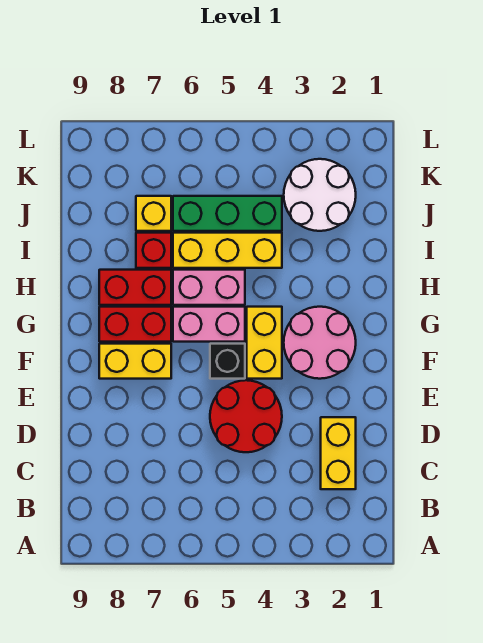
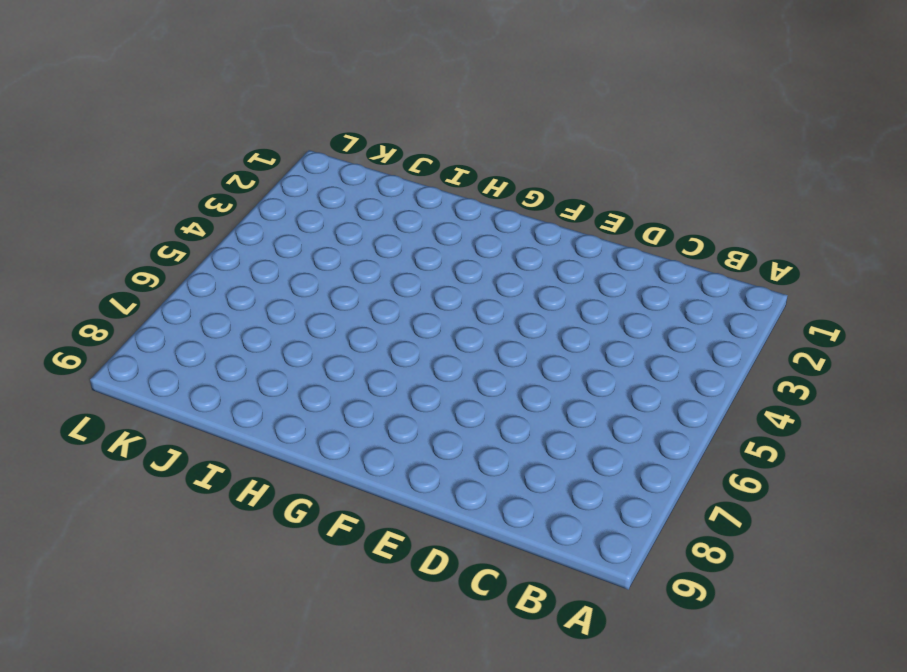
none -> yellow brick C2:D2 level 1
none -> red round brick D4:E5 level 1
none -> pink round brick F2:G3 level 1

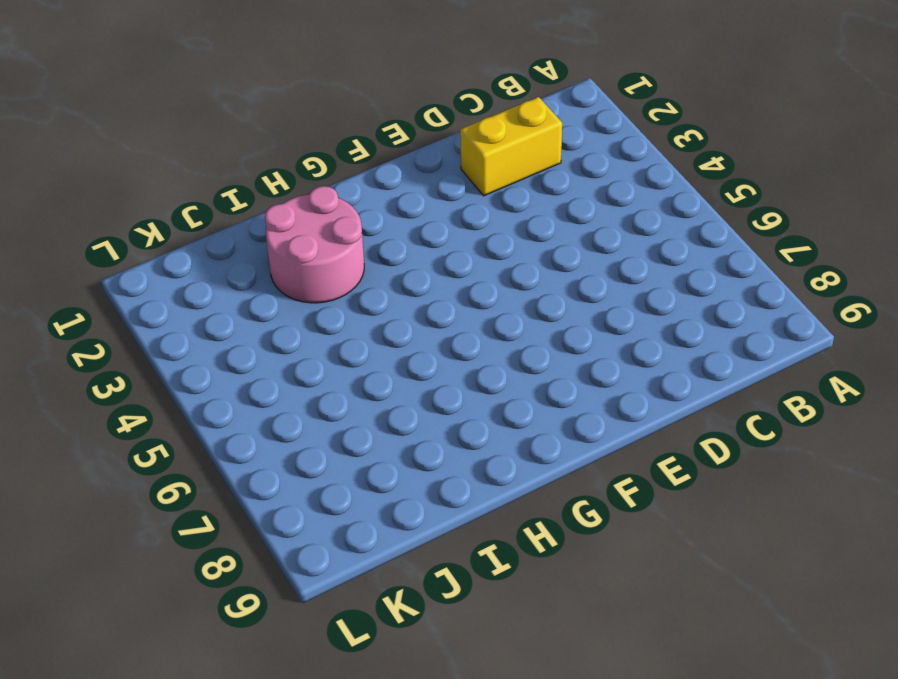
pink round brick H2:I3 level 1 -> pink round brick F2:G3 level 1
none -> red round brick D4:E5 level 1
none -> yellow brick F4:G4 level 1
none -> black brick F5 level 1

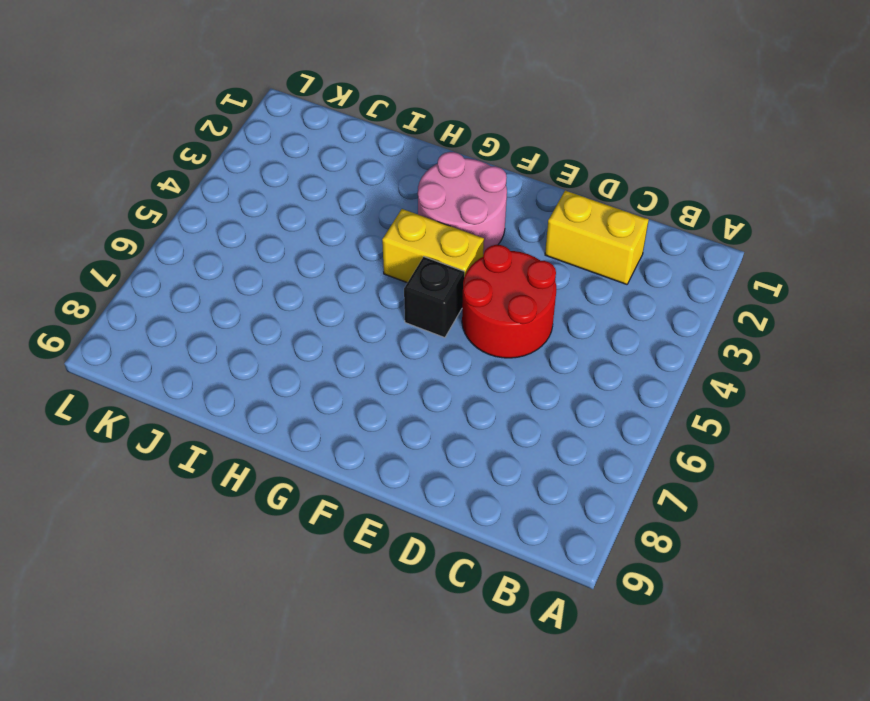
none -> yellow brick F7:F8 level 1
none -> pink brick G5:G6 level 1
none -> red brick G7:G8 level 1

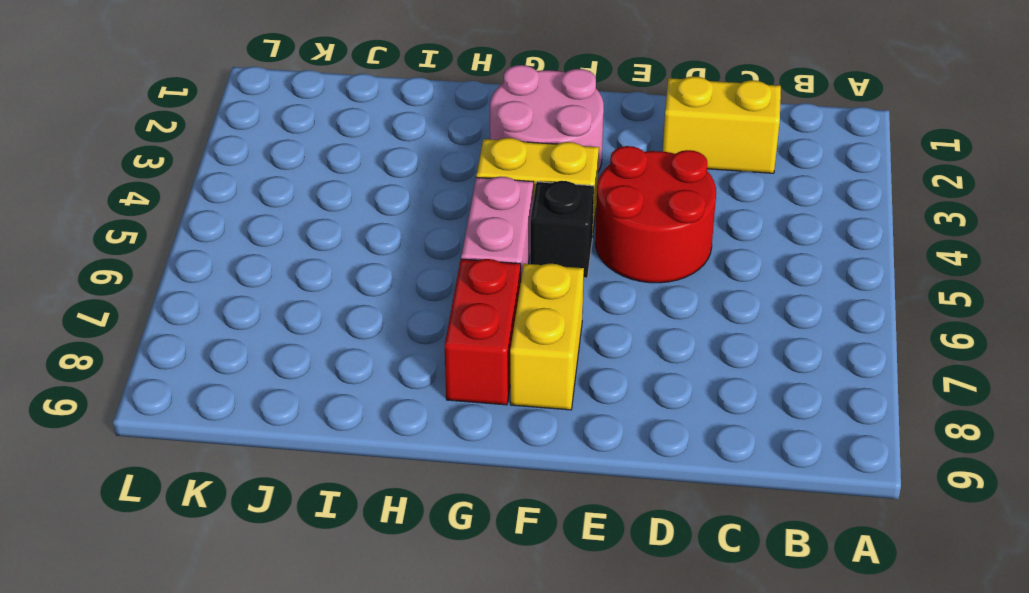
none -> pink brick H5:H6 level 1
none -> red brick H7:H8 level 1
none -> yellow brick I4:I6 level 1

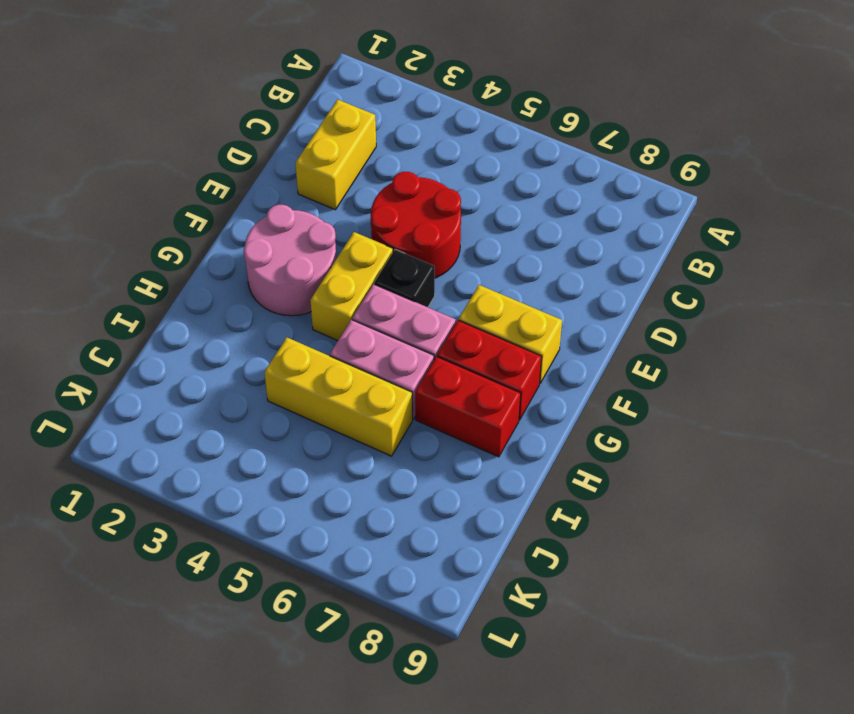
none -> red brick I7 level 1
none -> white round brick J2:K3 level 1
none -> green brick J4:J6 level 1

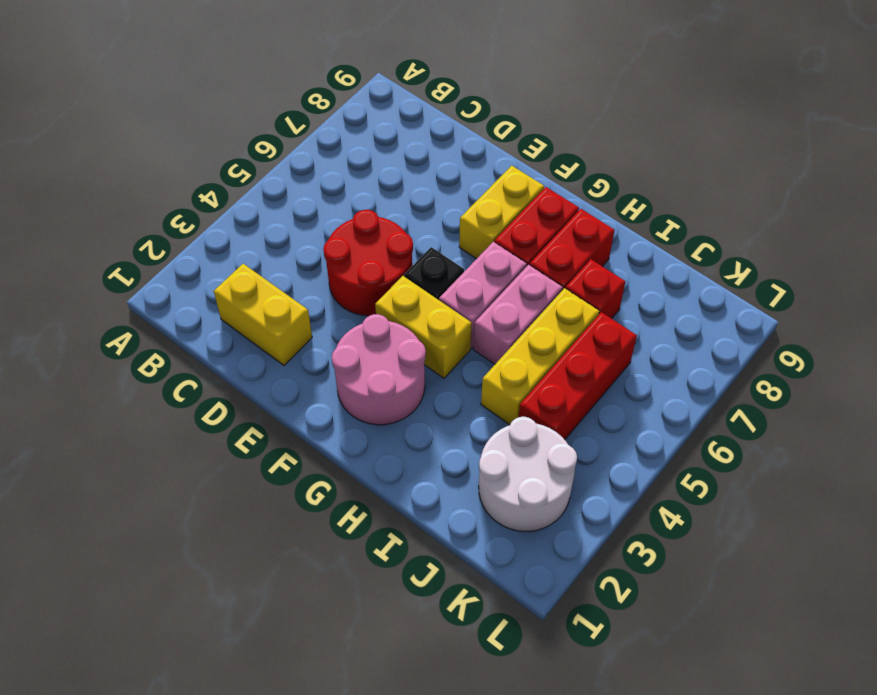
red brick J4:J6 level 1 -> green brick J4:J6 level 1
none -> yellow brick J7 level 1

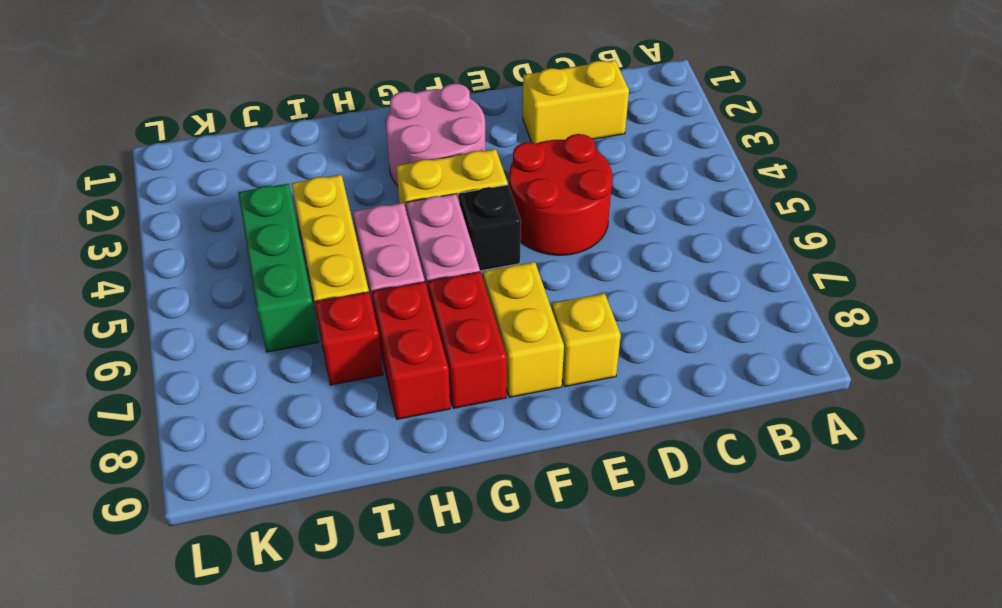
yellow brick E8 level 1 -> yellow brick J7 level 1
none -> white round brick J2:K3 level 1

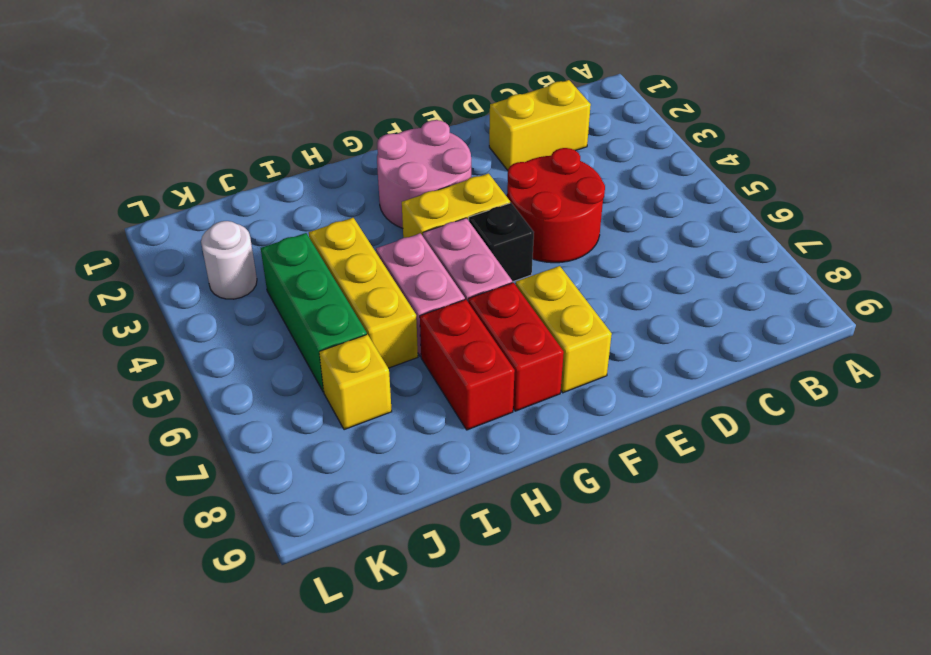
white round brick K3 level 1 -> white round brick J2:K3 level 1
none -> red brick I7 level 1

